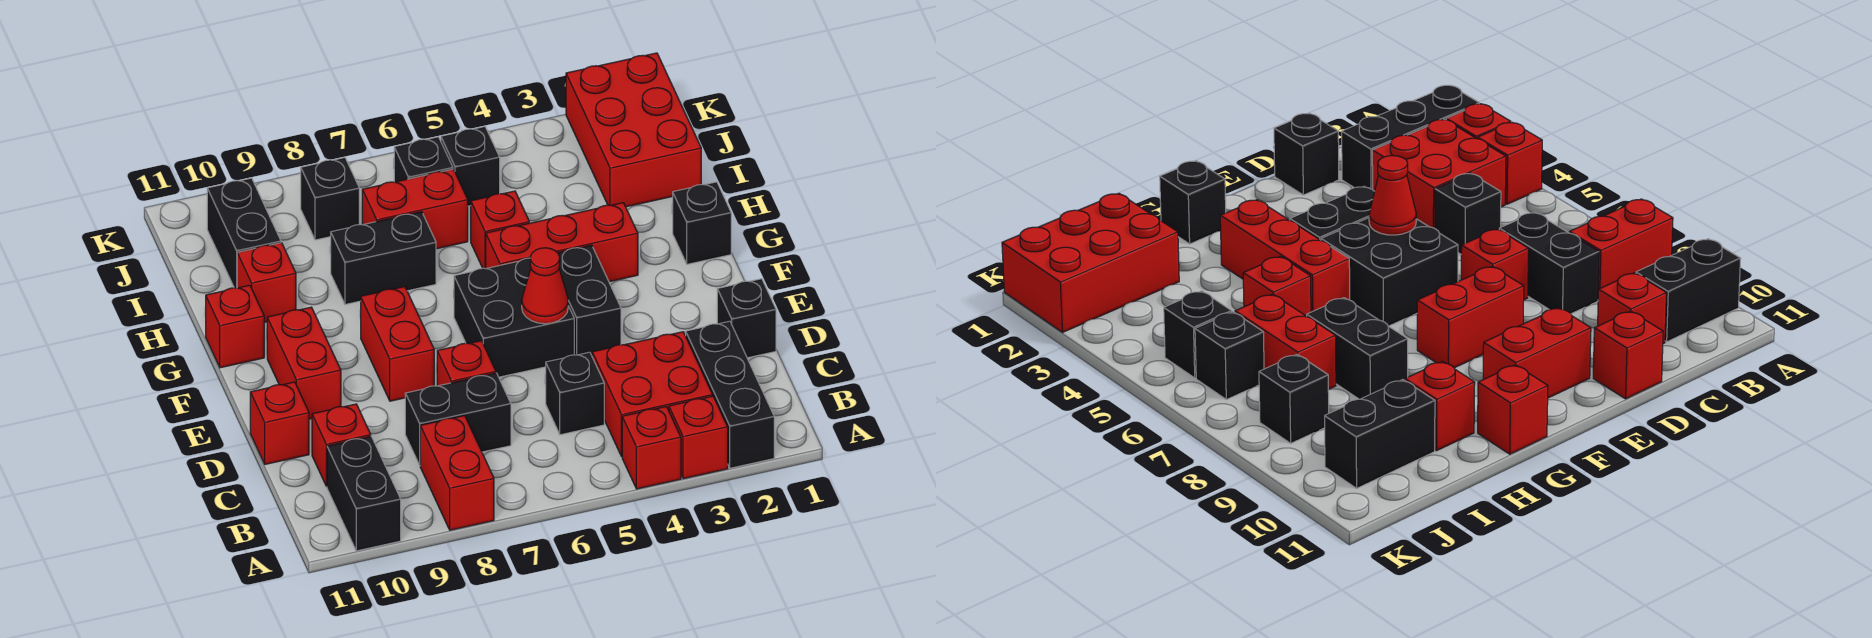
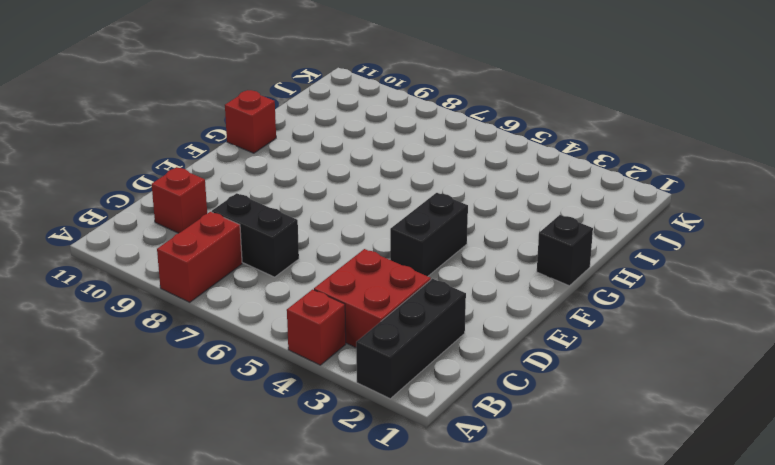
none -> red brick A3 level 1
none -> black brick A10:B10 level 1
none -> black brick C5 level 1

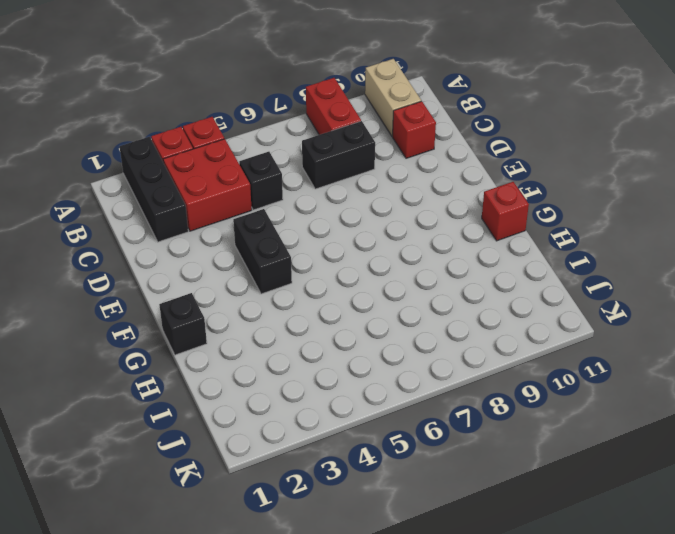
tan brick A10:B10 level 1 -> black brick A10:B10 level 1
none -> black brick D1 level 1
none -> red brick D7 level 1
none -> red brick D11 level 1

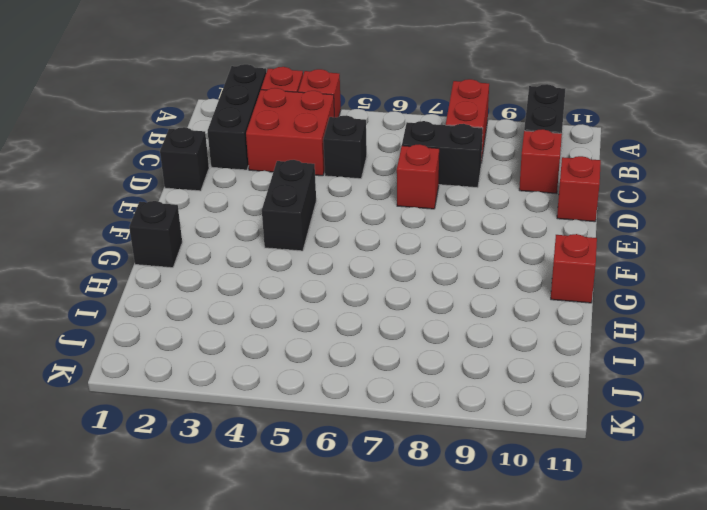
none -> black brick E5:F6 level 1
none -> red brick E8:F8 level 1
none -> red brick E10:F10 level 1

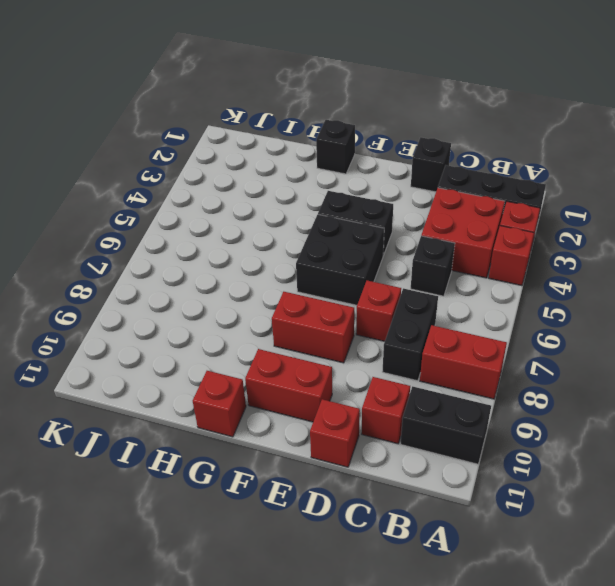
none -> red brick G3:G5 level 1
none -> red brick H5 level 1
none -> black brick H7:H8 level 1

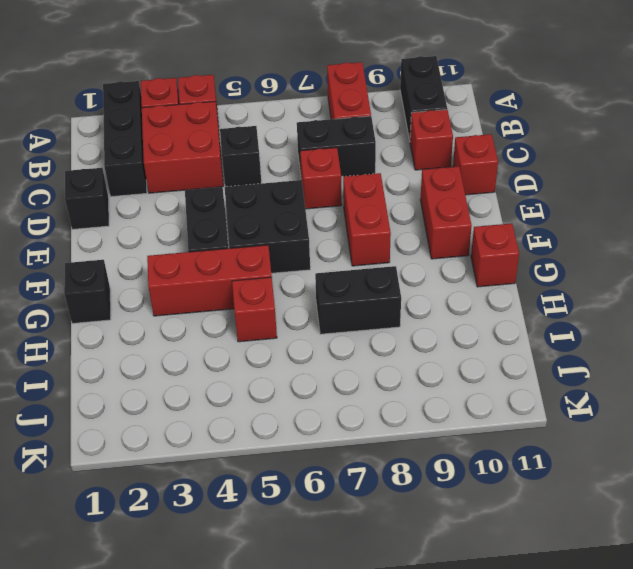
none -> red brick H10 level 1
none -> red brick I1:K2 level 1
none -> red brick I6:I7 level 1

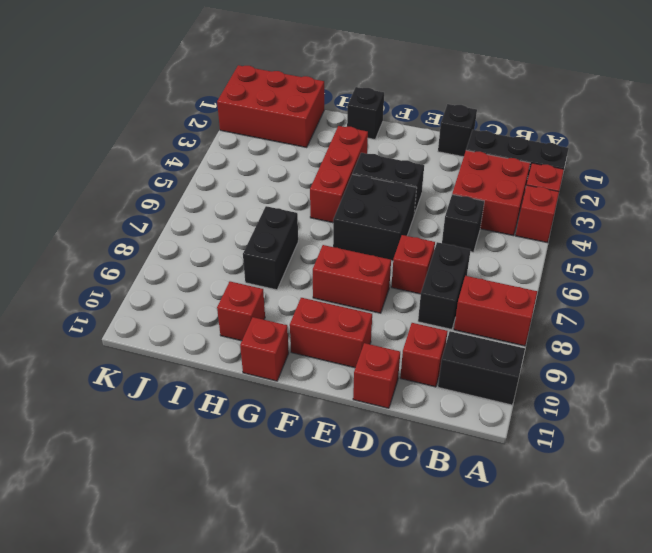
none -> red brick H5 level 1
none -> red brick I6:I7 level 1
none -> black brick I10:J10 level 1

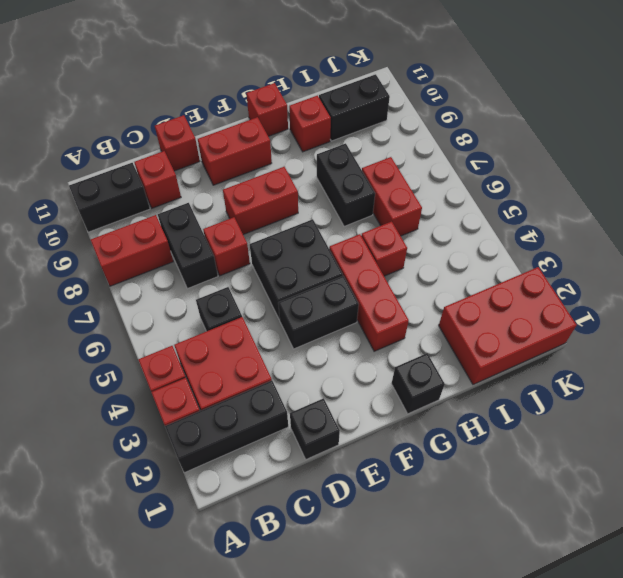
none -> black brick J5 level 1
none -> black brick J6 level 1
none -> black brick J8 level 1

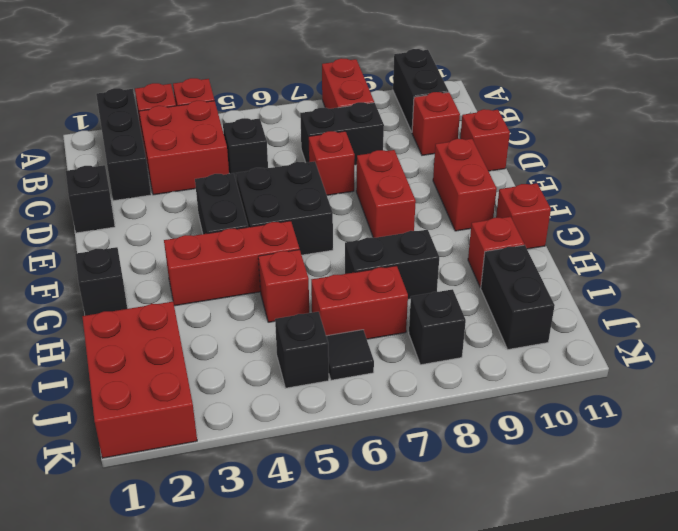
black tile J6 level 1 -> black brick J6 level 1
none -> red cone E5 level 2

